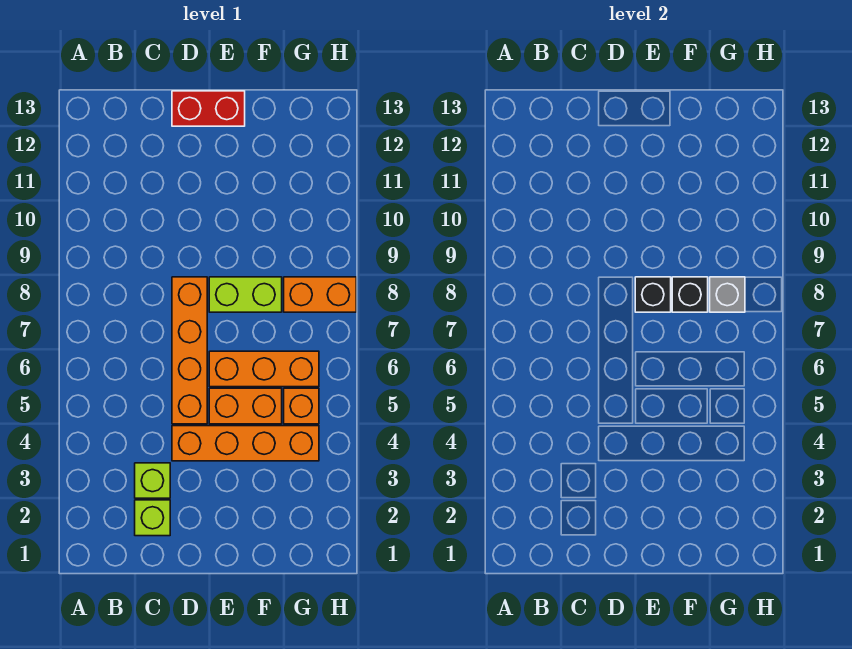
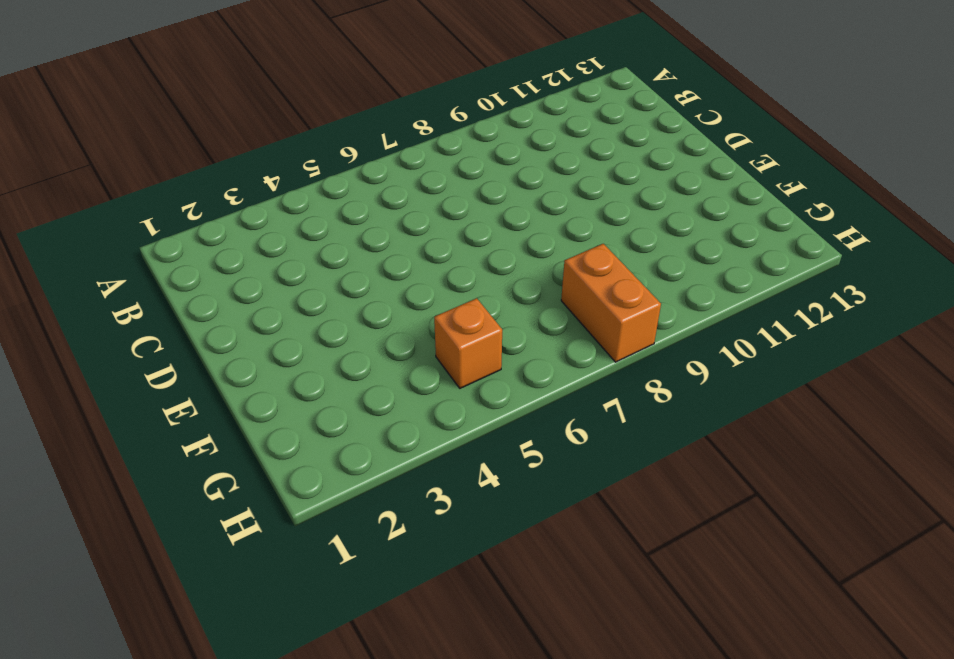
none -> lime brick C2 level 1
none -> lime brick C3 level 1
none -> orange brick D4:G4 level 1

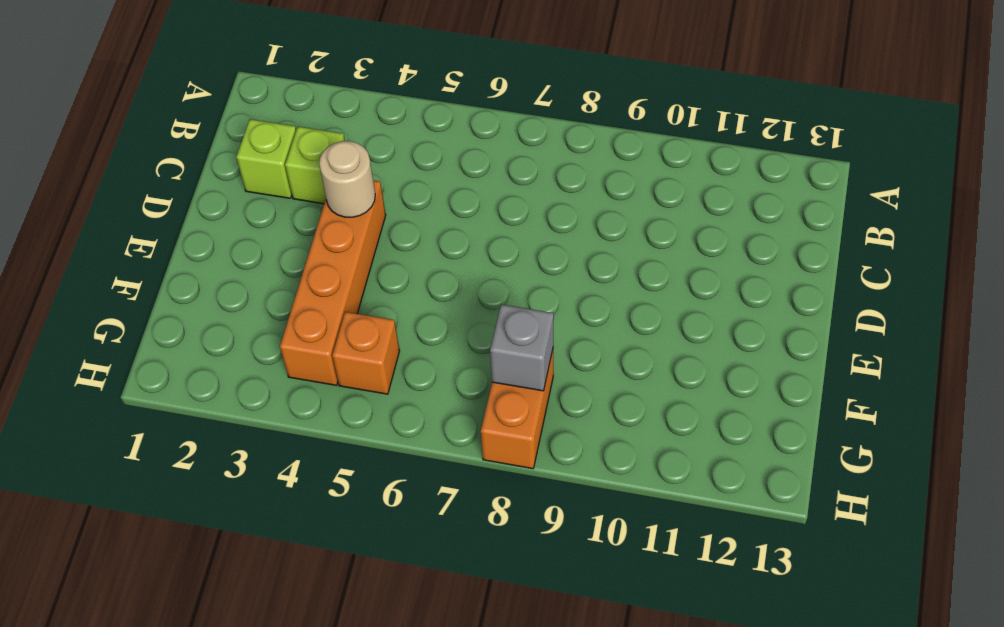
tan round brick D4 level 2 -> none
none -> orange brick D5:D8 level 1
none -> red brick D13:E13 level 1
none -> orange brick E5:F5 level 1

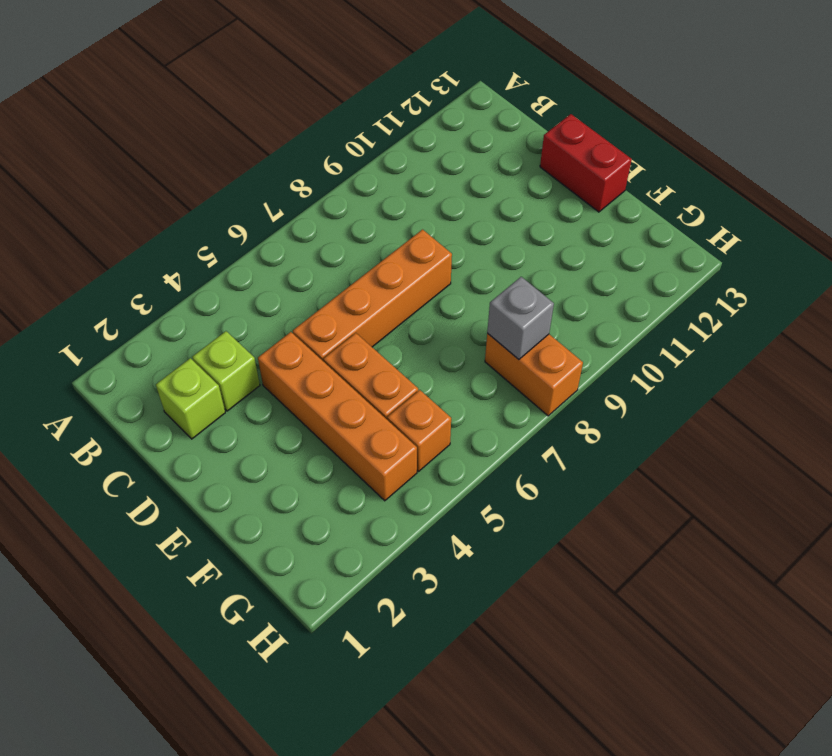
none -> orange brick E6:G6 level 1
none -> lime brick E8:F8 level 1
none -> black brick E8 level 2

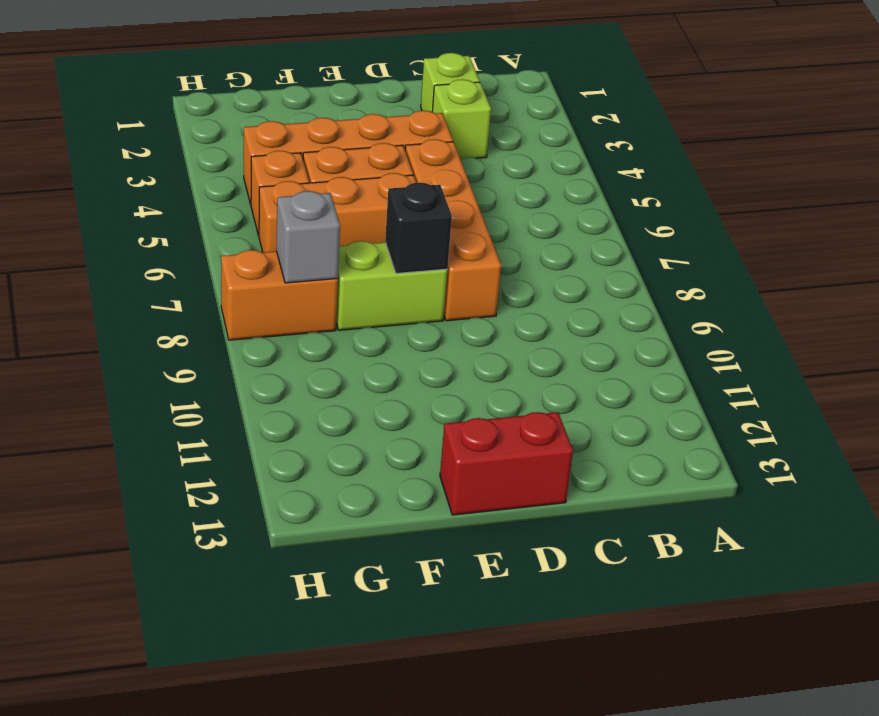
none -> black brick F8 level 2

